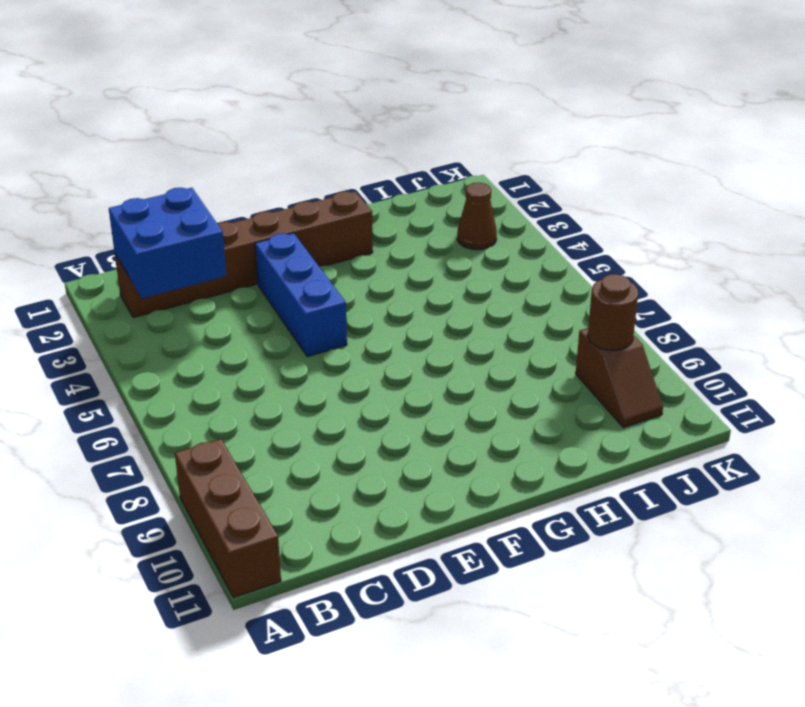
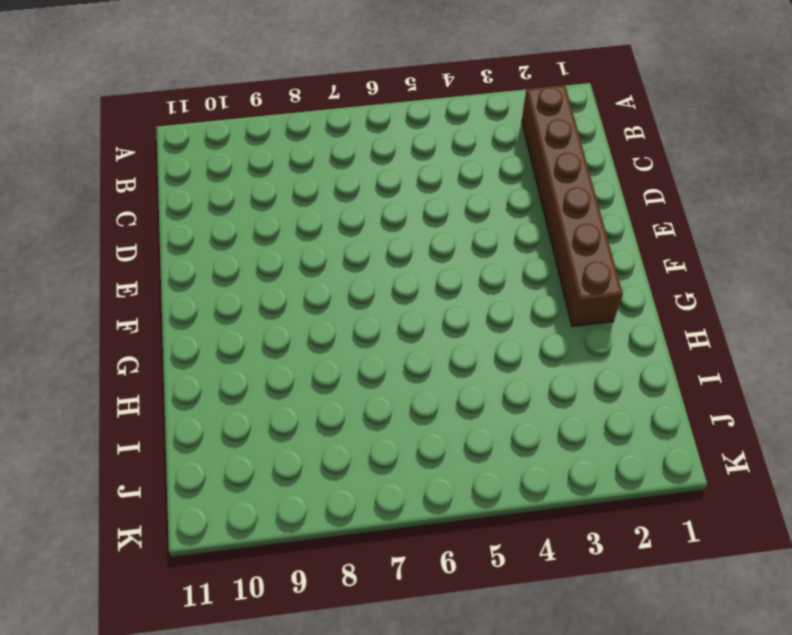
none -> brown brick A9:A11 level 1
none -> blue brick E3:E5 level 1

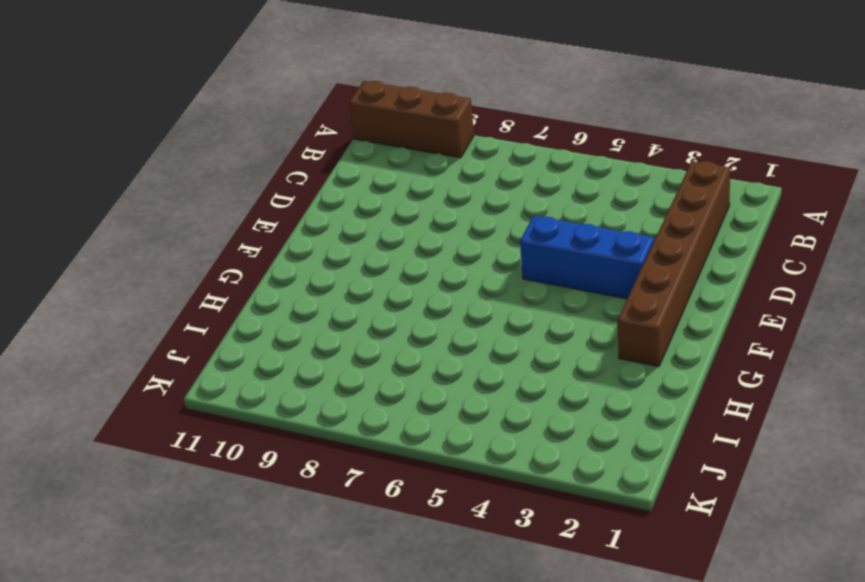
none -> brown cone J3 level 1
none -> brown slope J9:J10 level 1 top 9

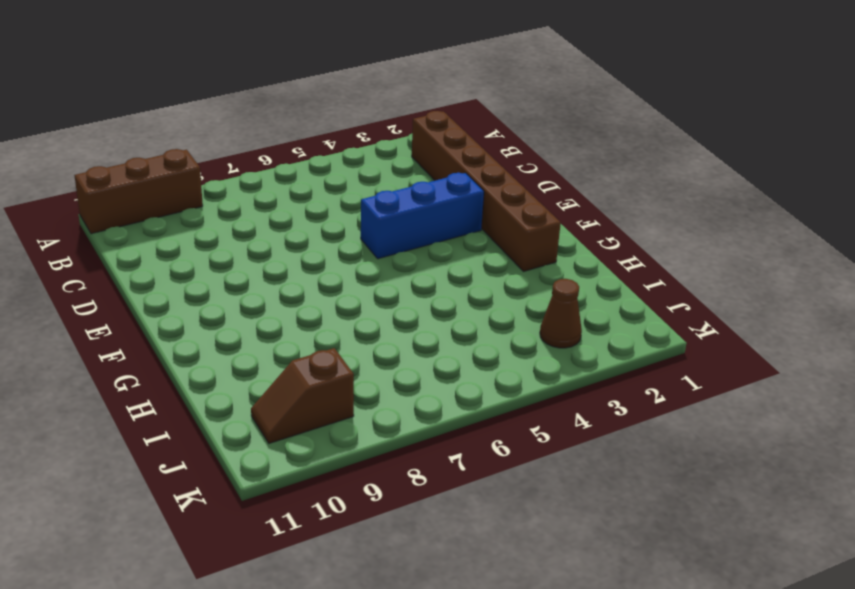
none -> blue brick B2:C3 level 2
none -> brown round brick J9 level 2

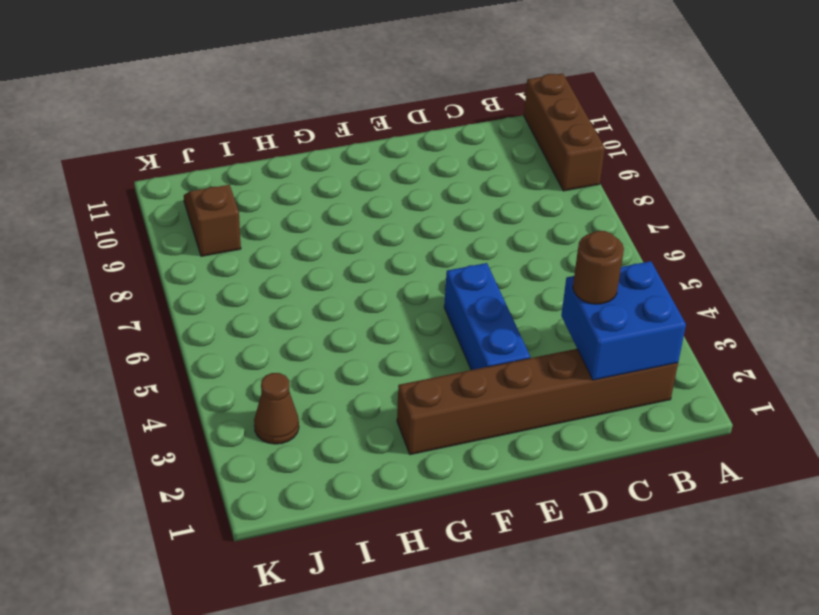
brown round brick C3 level 3 -> brown round brick J9 level 2

